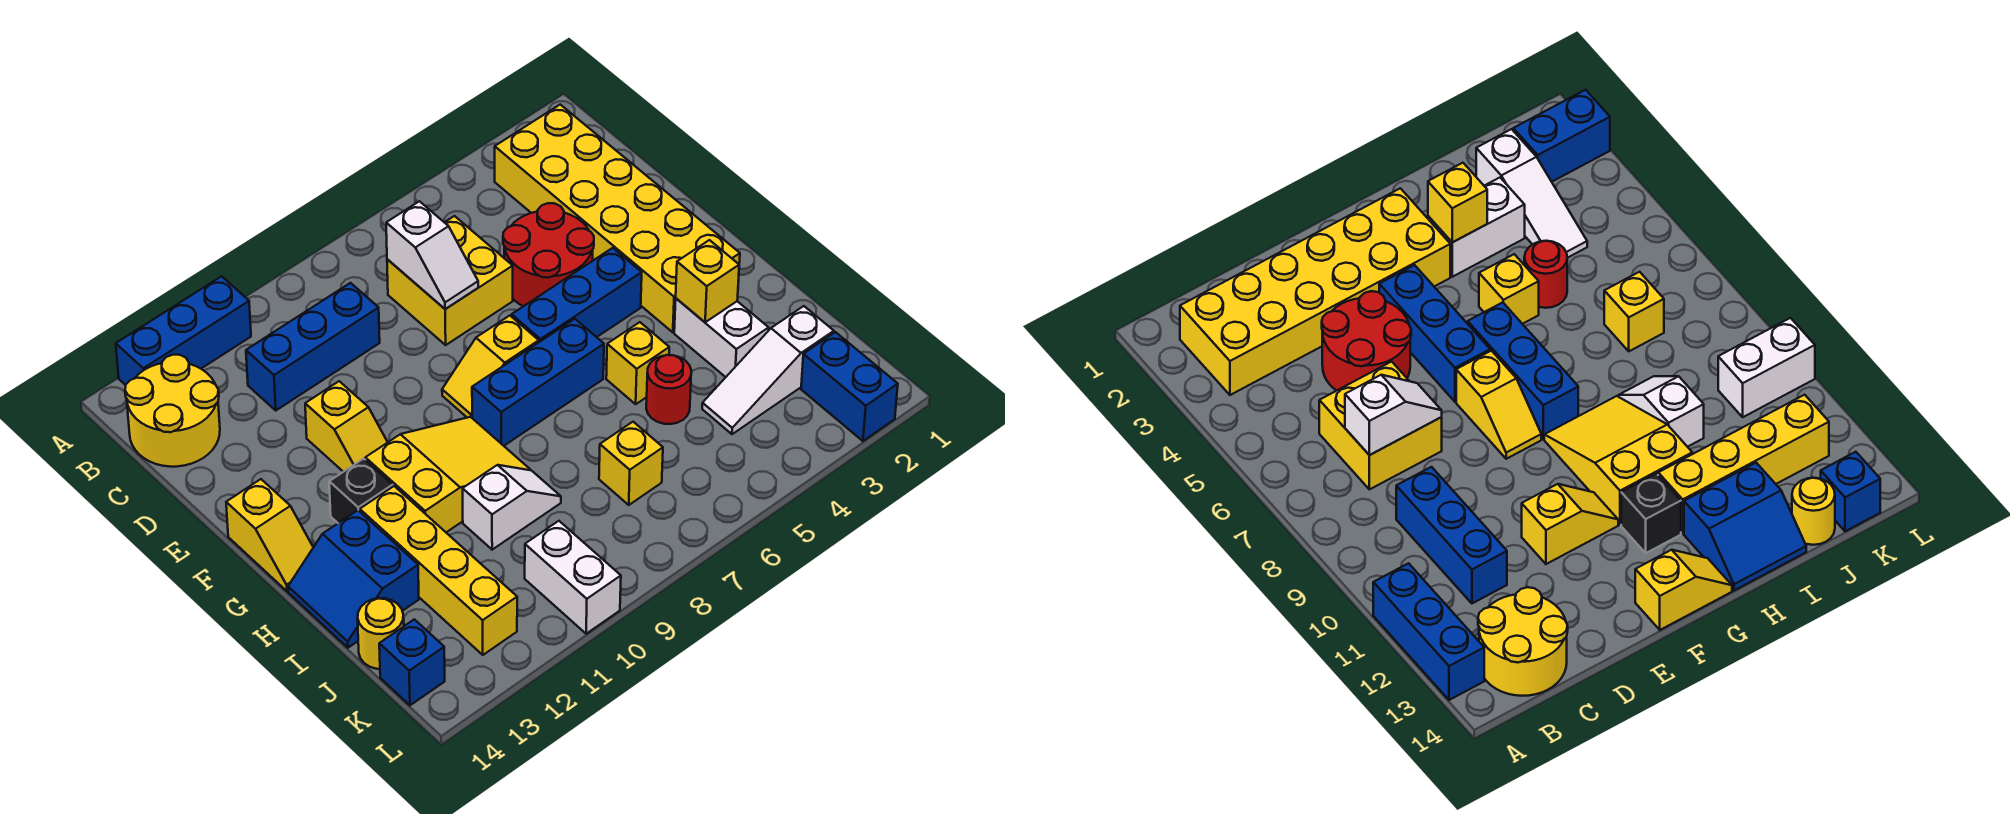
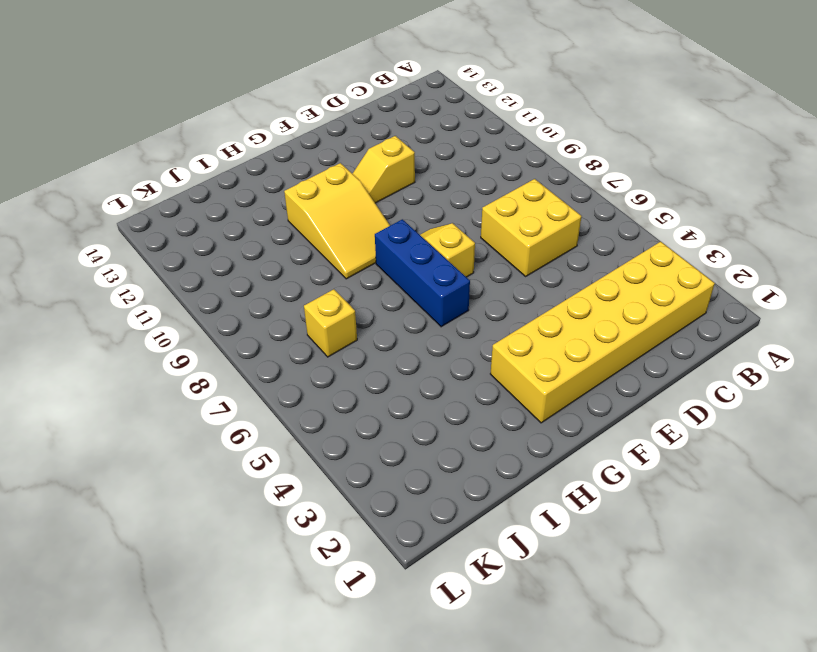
none -> blue brick A11:A13 level 1
none -> yellow round brick B13:C14 level 1
none -> blue brick C9:C11 level 1

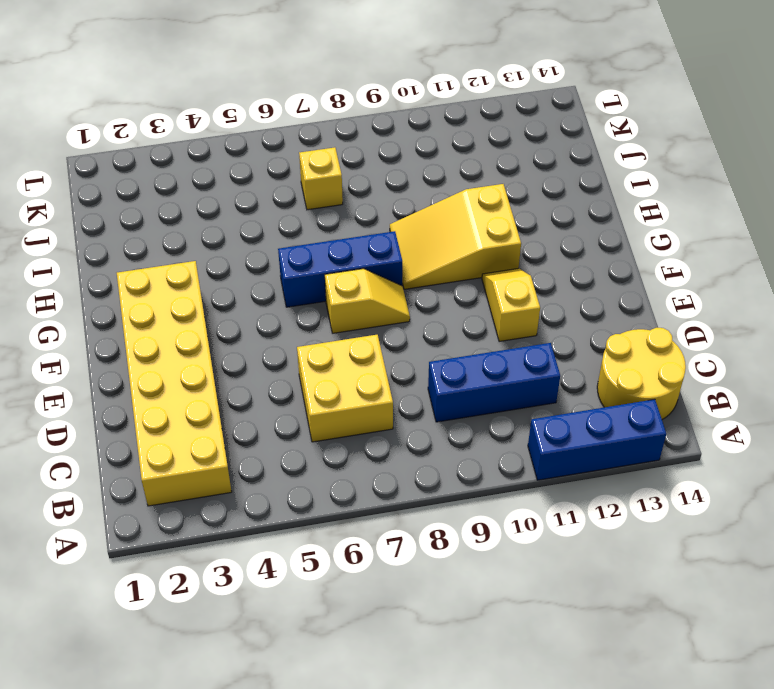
none -> red round brick D4:E5 level 1
none -> blue brick F4:F6 level 1
none -> yellow slope F14:G14 level 1 top F

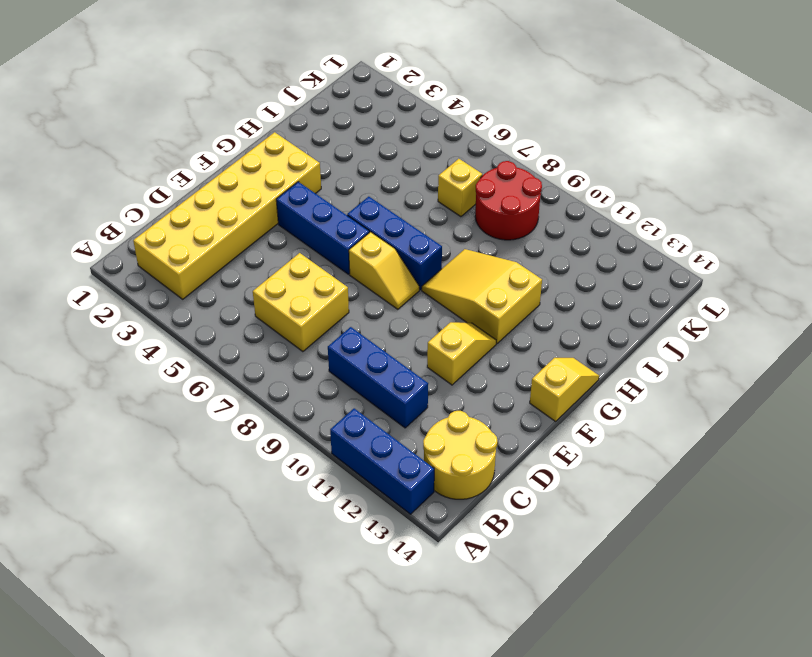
red round brick J8:K9 level 1 -> red round brick D4:E5 level 1
none -> black brick G12 level 1
none -> white brick H3:I3 level 1
none -> yellow brick H5 level 1

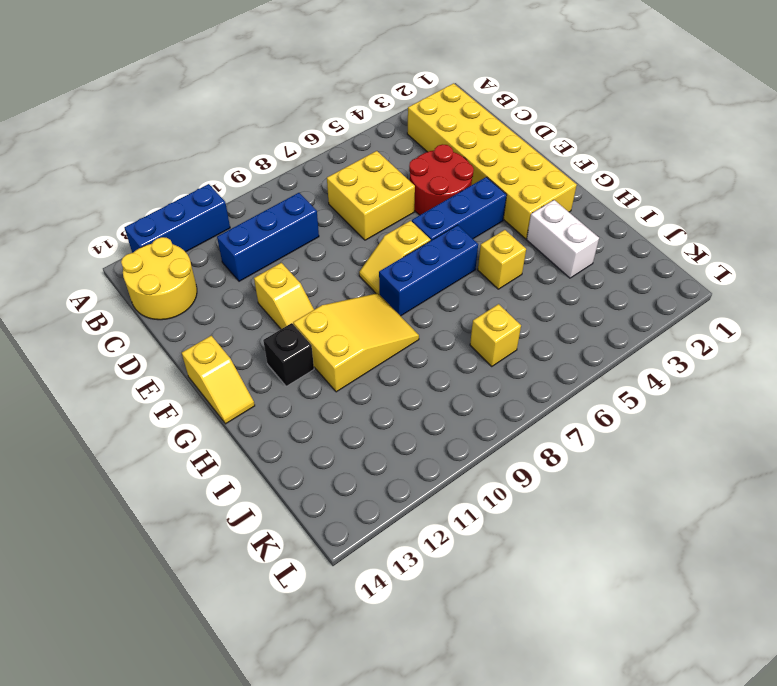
none -> yellow brick H12:K12 level 1
none -> blue slope H13:I14 level 1 top 13
none -> red round brick I5 level 1

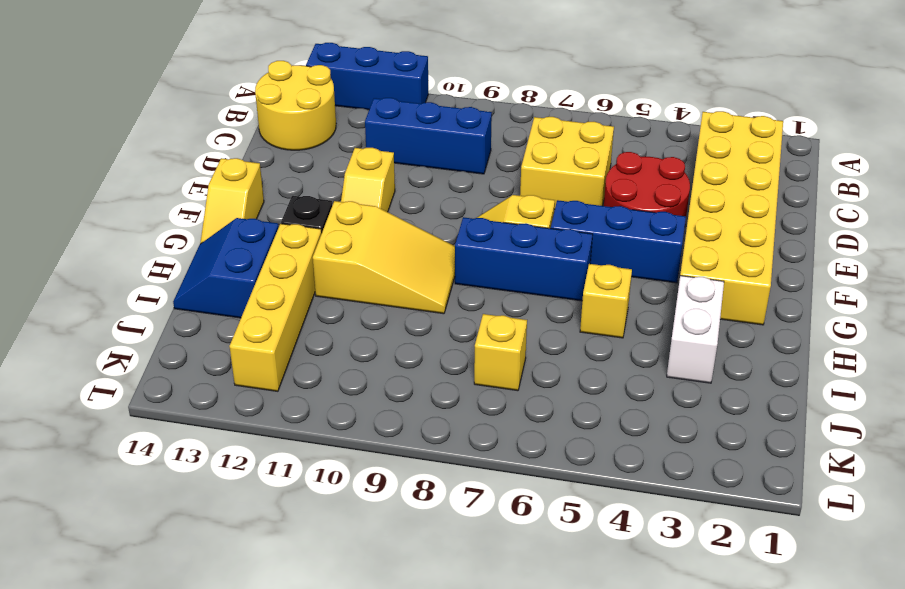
none -> red round brick I5 level 1
none -> white slope I9:I10 level 1 top 10
none -> white slope J2:J4 level 1 top 2

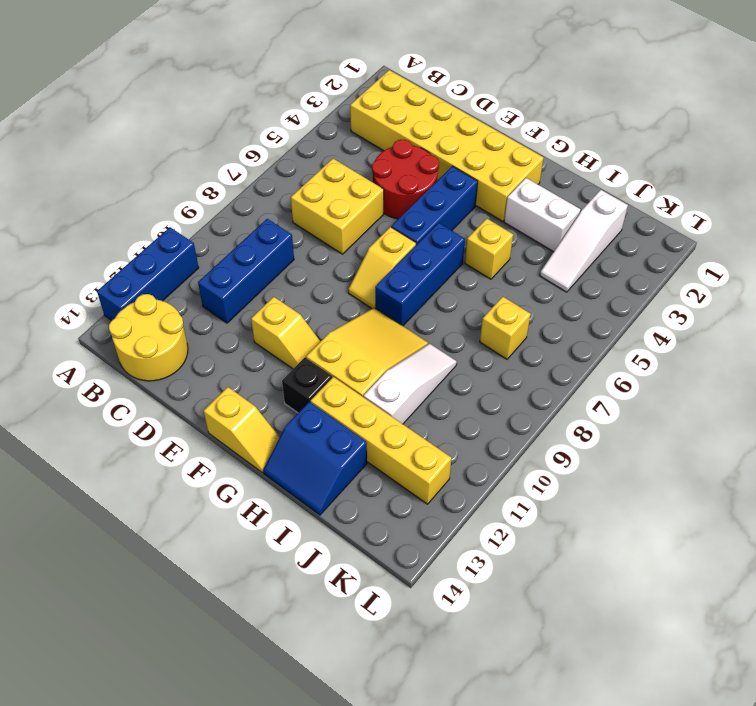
white slope I9:I11 level 1 top 11 -> white slope I9:I10 level 1 top 10
none -> red round brick I5 level 1
none -> yellow round brick J14 level 1
none -> blue brick K2:L2 level 1

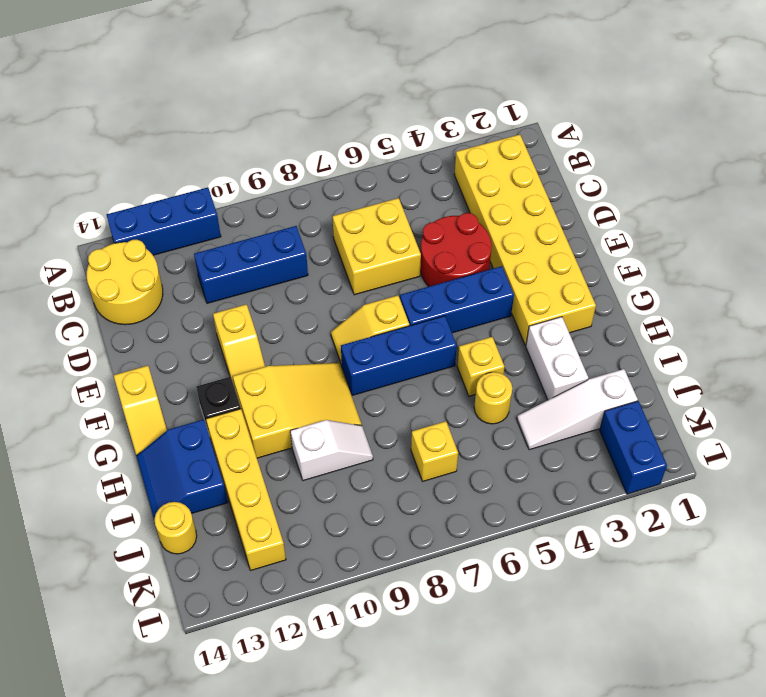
yellow round brick I5 level 1 -> red round brick I5 level 1
none -> white brick K10:L10 level 1
none -> blue brick K14 level 1
none -> white slope C7:D7 level 2 top C

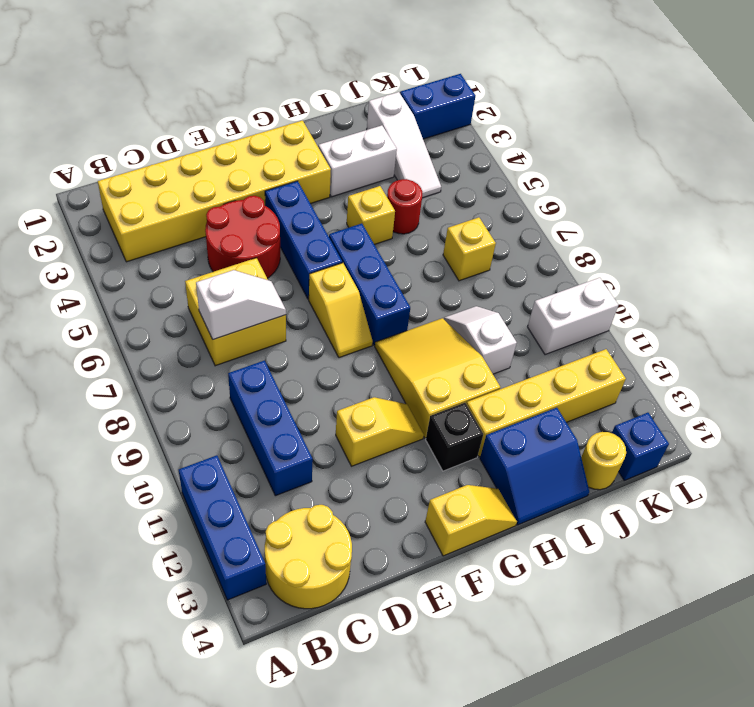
none -> yellow brick H3 level 2

